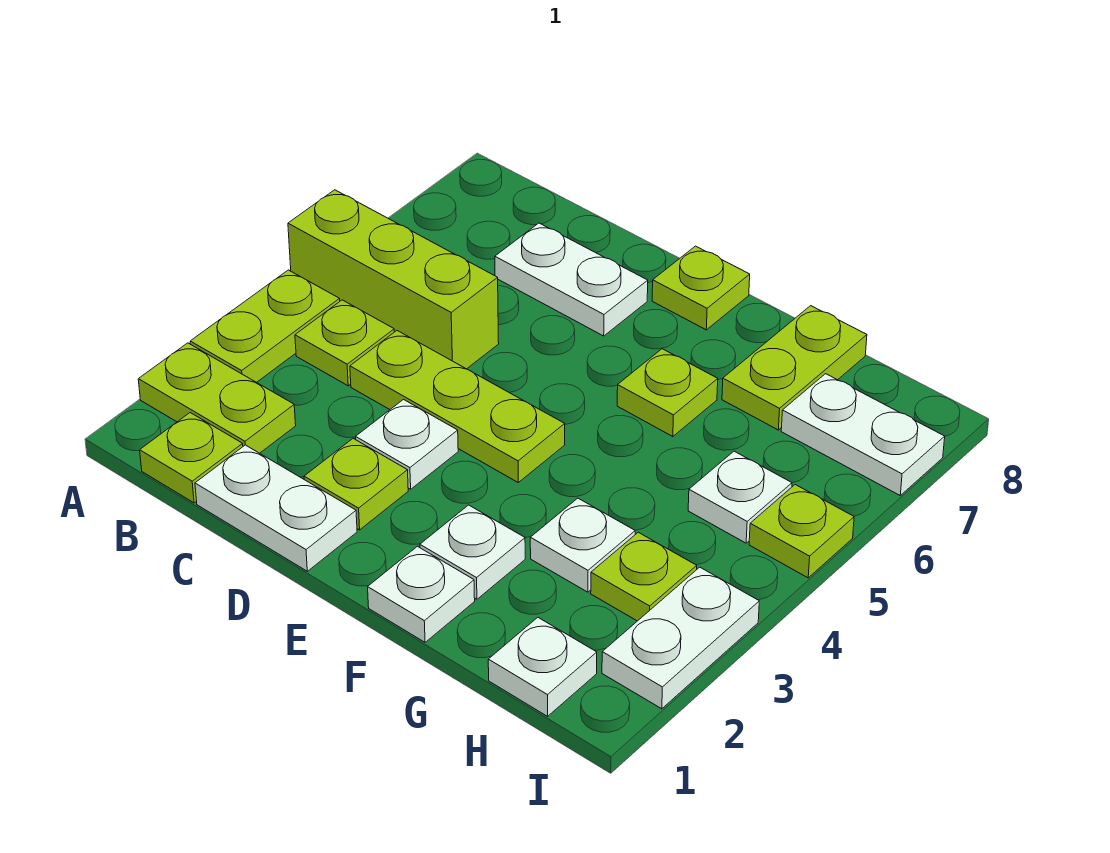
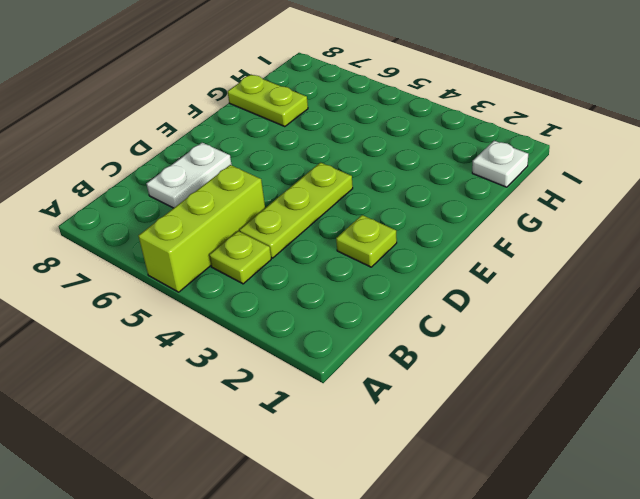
none -> lime plate A2:B2 level 1
none -> lime plate A3:A4 level 1
none -> lime plate B1 level 1

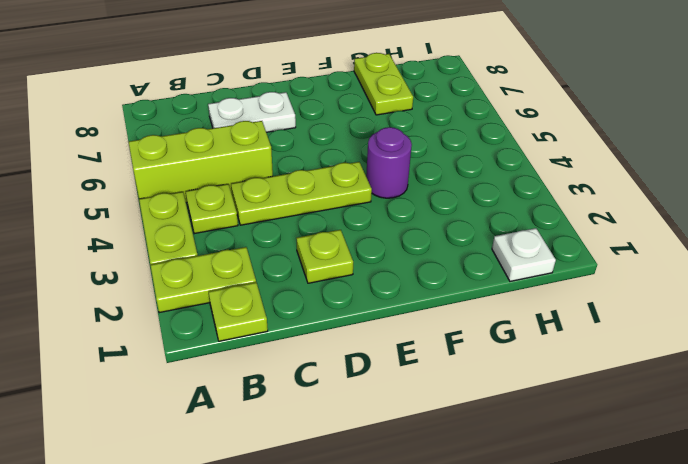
purple round brick F4 level 1 -> none
none -> white plate C1:D1 level 1
none -> white plate D3 level 1
none -> lime plate E8 level 1

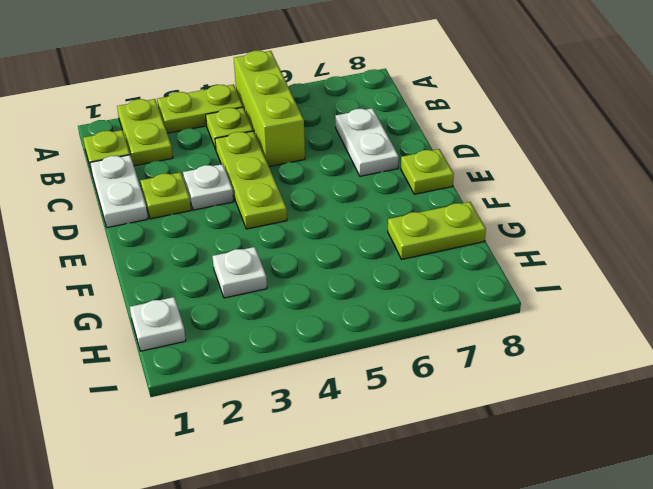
none -> white plate F1 level 1
none -> white plate F2 level 1
none -> lime plate F6 level 1

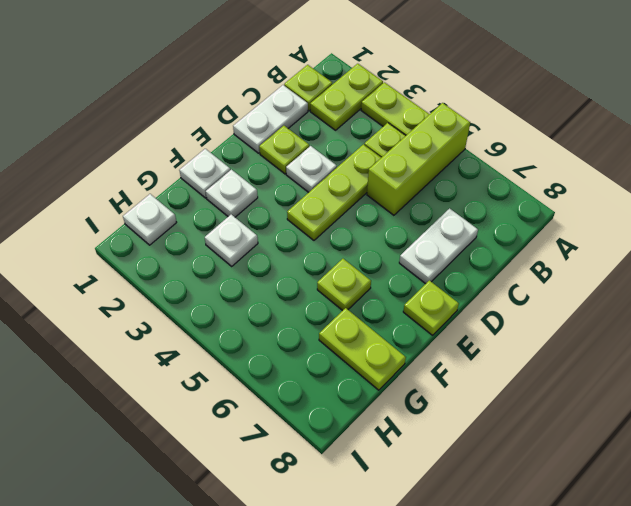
none -> lime plate H3 level 1
none -> white plate H5 level 1
none -> white plate H7:I7 level 1

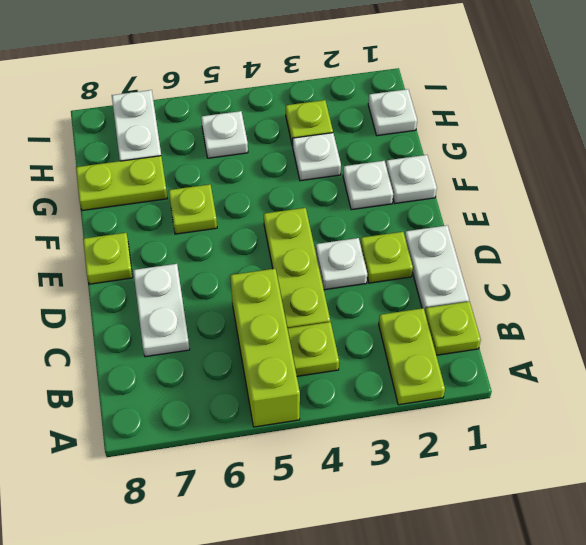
none -> lime plate A3:A4 level 1
none -> white plate I2:I3 level 1
none -> lime plate I5 level 1

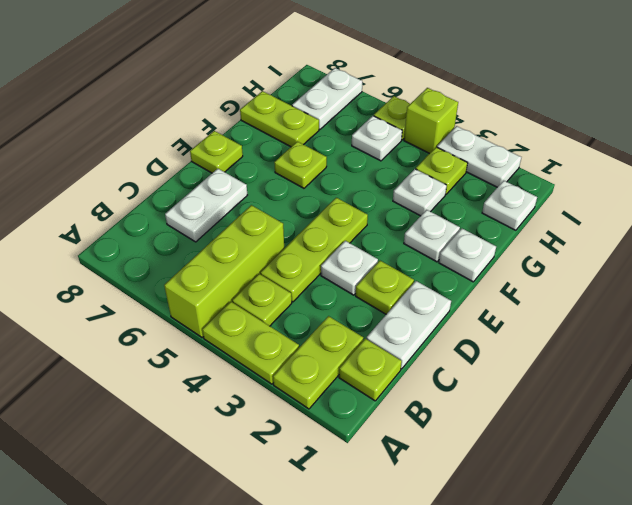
lime brick I4 level 1 -> none

